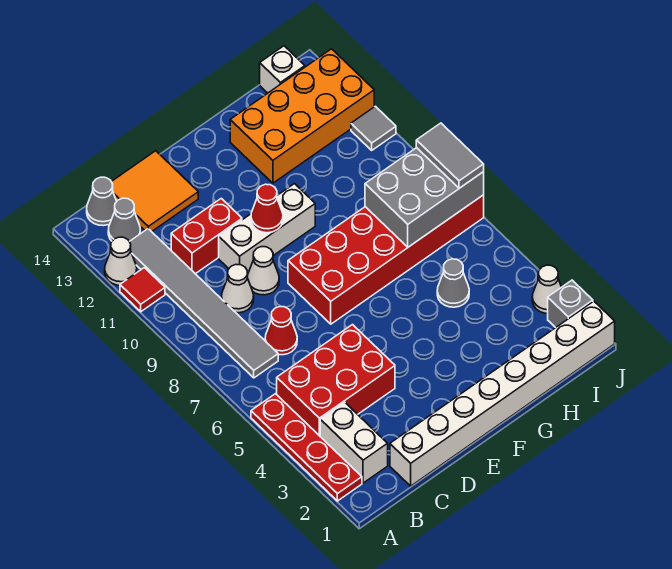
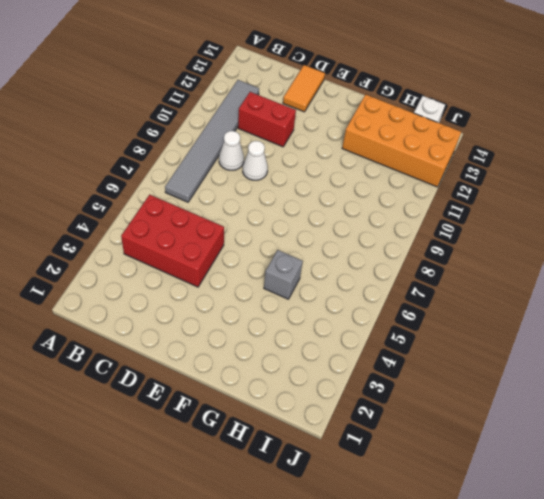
orange tile D13:D14 level 1 -> orange tile C13:D14 level 1
grey brick G5 level 1 -> grey brick J2 level 1
none -> red plate A2:A5 level 1
none -> red tile A11 level 1
none -> white cone A12 level 1

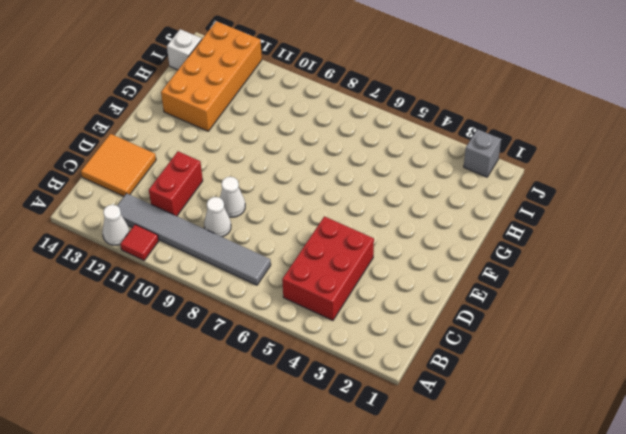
none -> red plate A2:A5 level 1
none -> white brick B2:B3 level 1
none -> grey cone B13 level 1

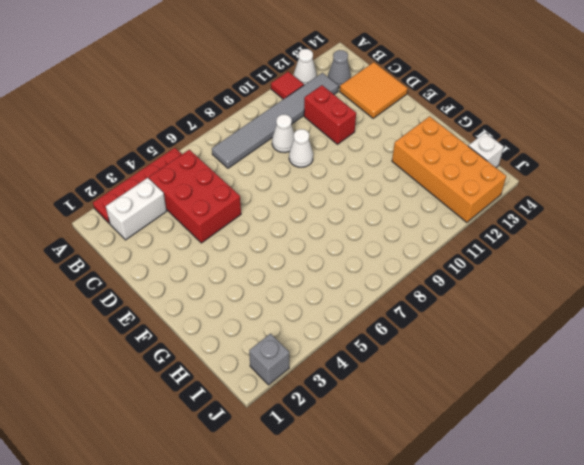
none -> grey cone B14 level 1
none -> white brick C1:J1 level 1
none -> red cone C7 level 1

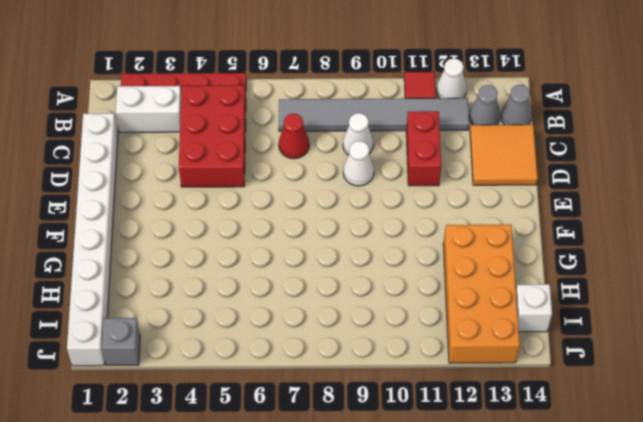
none -> white brick D10:F10 level 1
none -> red brick E7:J8 level 1
none -> grey cone H5 level 1

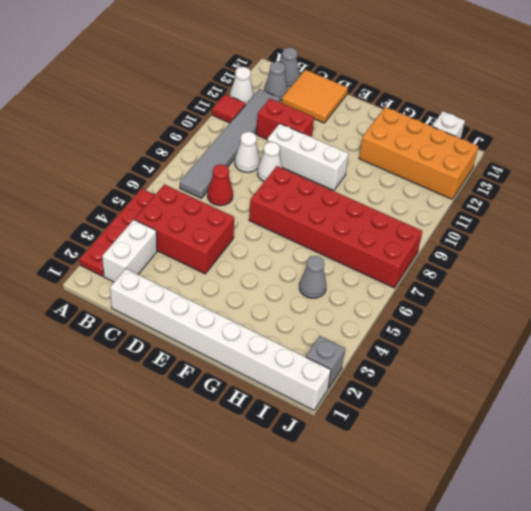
none -> white cone J3 level 1
none -> grey tile J11 level 1
none -> red cone E10 level 2

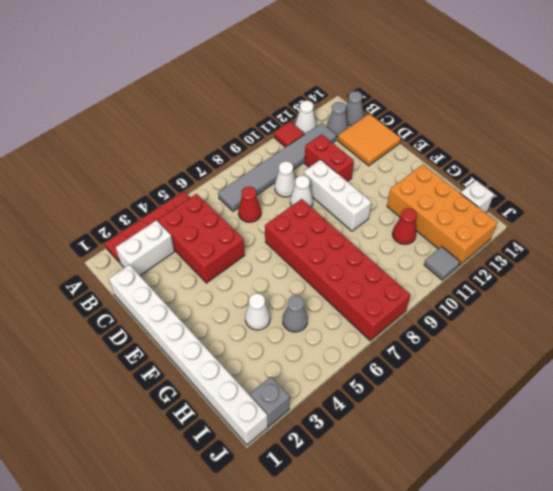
white cone G4 level 1 -> white cone J3 level 1
red cone H11 level 1 -> red cone E10 level 2
none -> grey brick H7:J8 level 2
none -> grey tile J7:J8 level 3

